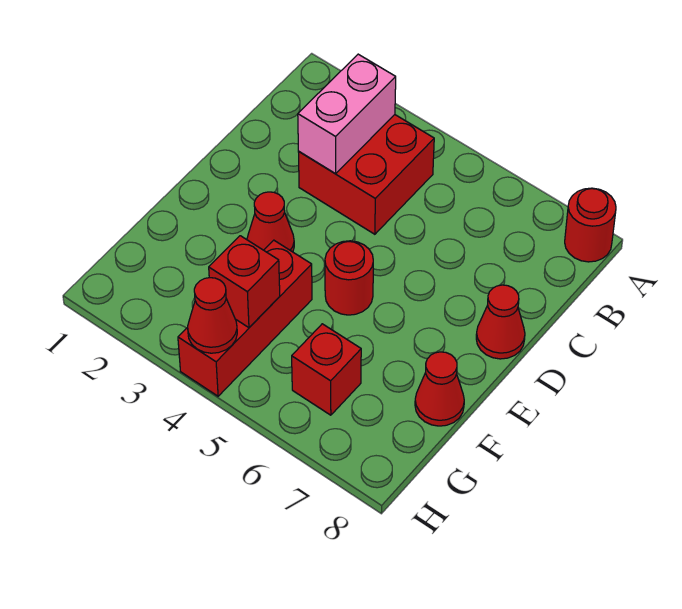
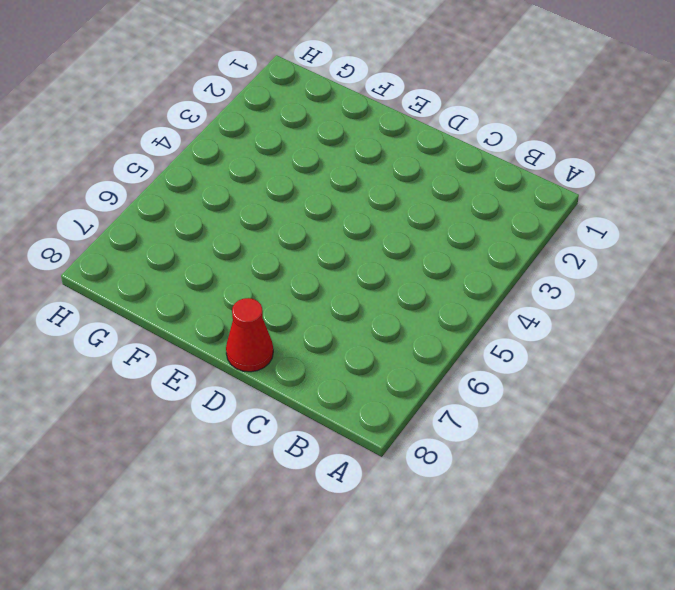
none -> red round brick A8 level 1
none -> red brick B3:C4 level 1

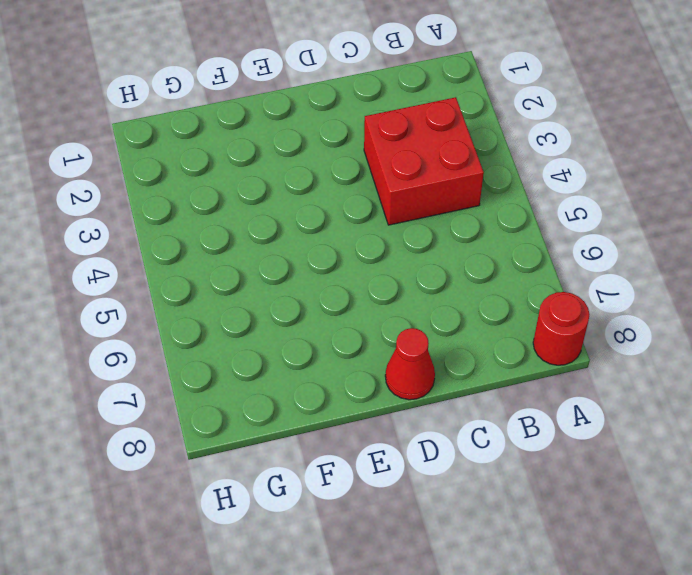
none -> red cone E3 level 1
none -> red round brick E5 level 1

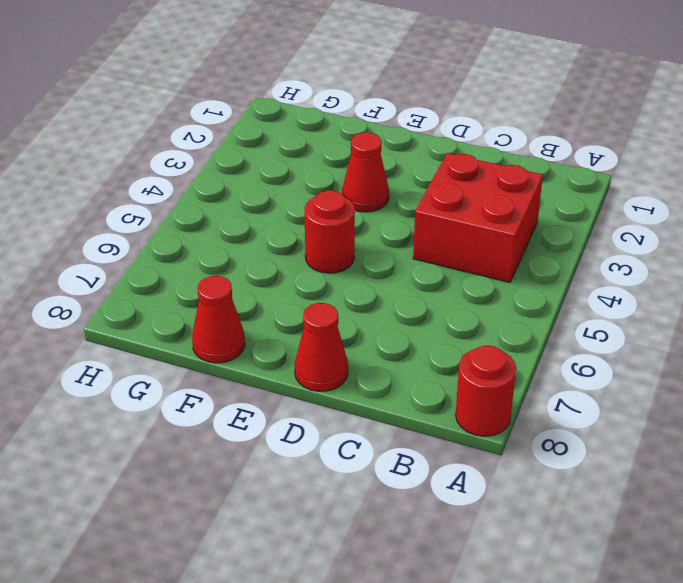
none -> red brick F4:H4 level 1
none -> red brick G6 level 1

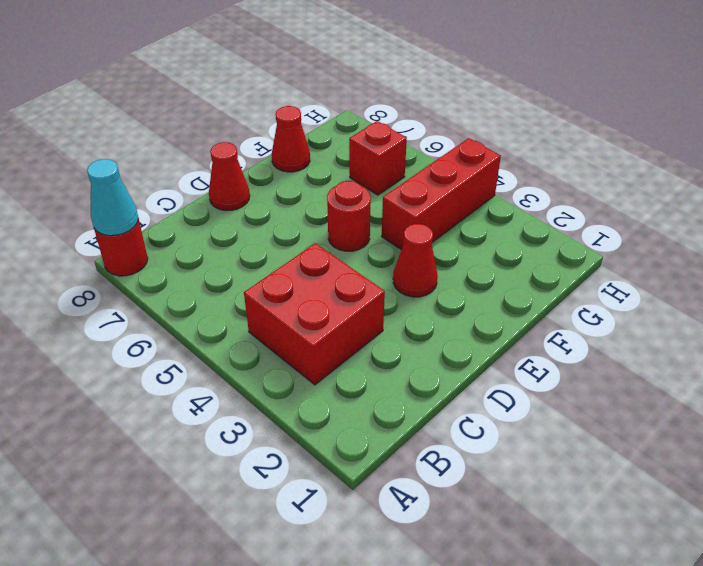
cyan cone A8 level 2 -> none
none -> pink brick B3:C3 level 2
none -> red brick G4 level 2

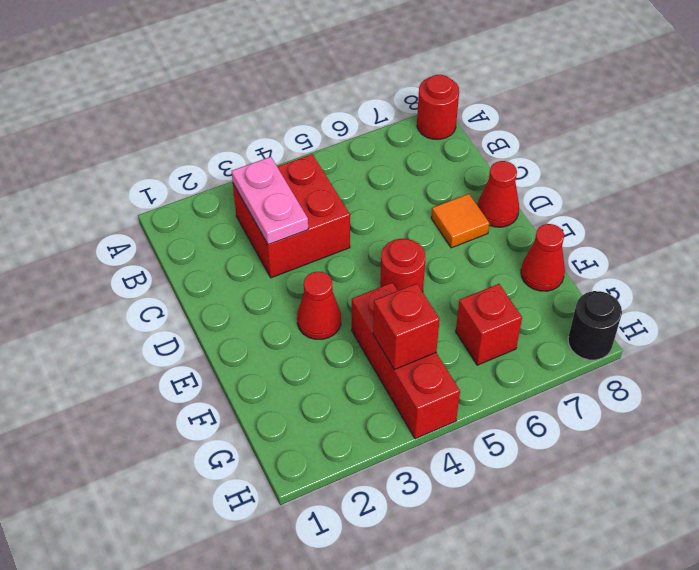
pink plate B3:C3 level 2 -> pink brick B3:C3 level 2
orange tile D7 level 1 -> none
black round brick H8 level 1 -> none
none -> red cone H4 level 2

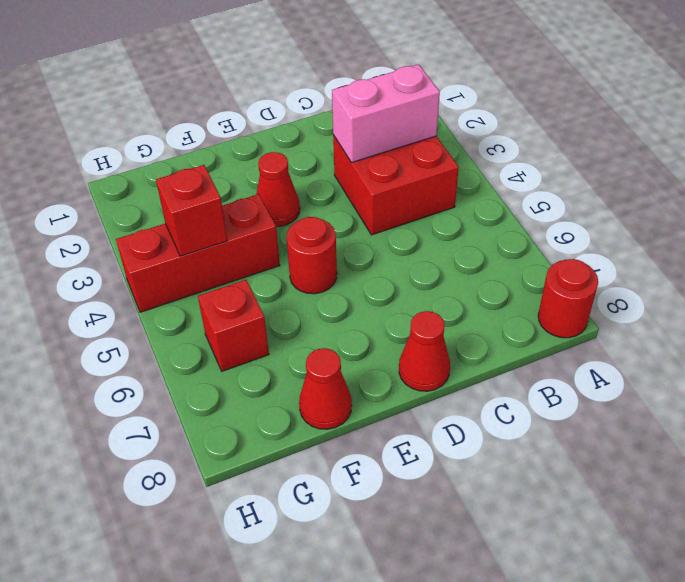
none -> red cone H4 level 2

